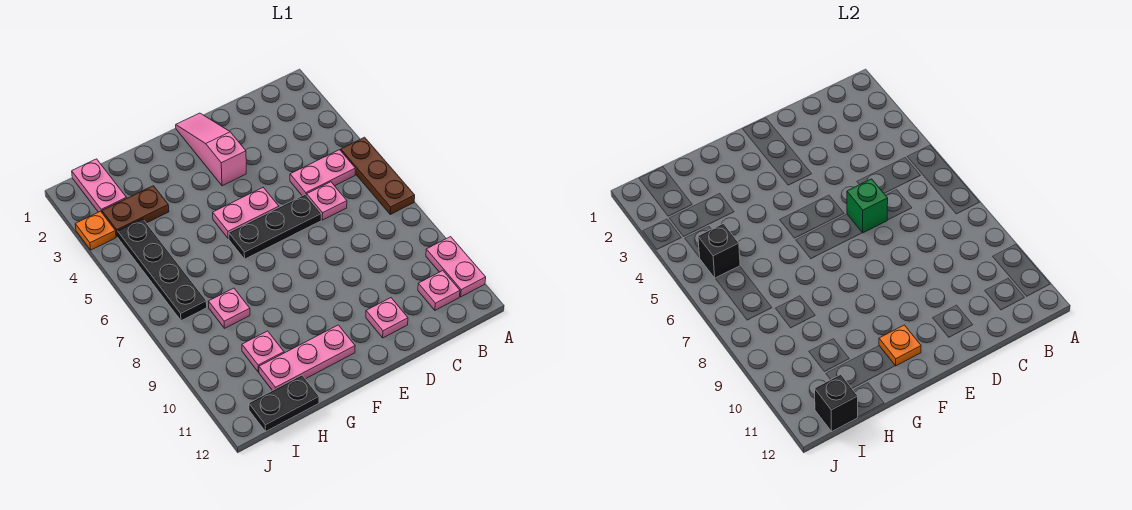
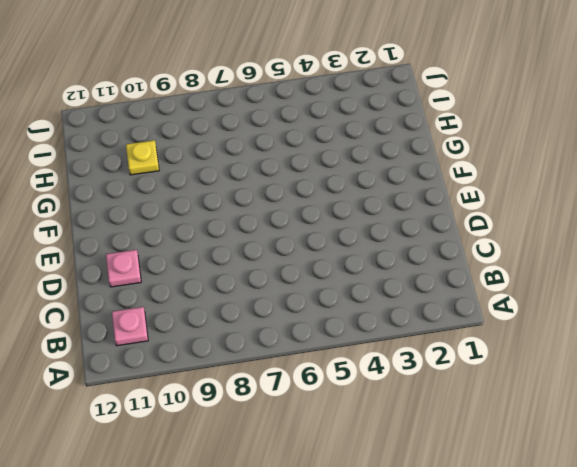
yellow plate H10 level 1 -> pink plate H10 level 1
none -> brown plate A5:A7 level 1
none -> pink plate A10:A11 level 1
none -> pink plate B5:C5 level 1

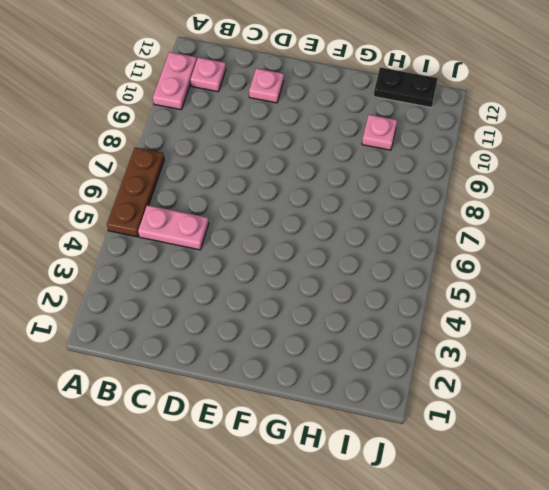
none -> pink plate C6 level 1
none -> black plate D6:F6 level 1
none -> pink slope E1:E3 level 1 top 3

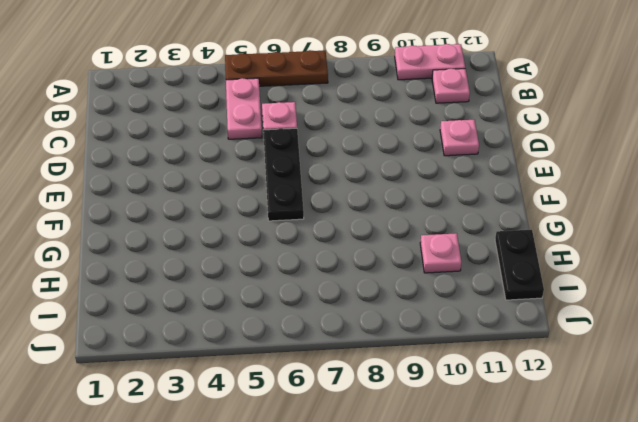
none -> pink slope E1:E3 level 1 top 3
none -> pink plate E5:F5 level 1
none -> pink plate F11:H11 level 1

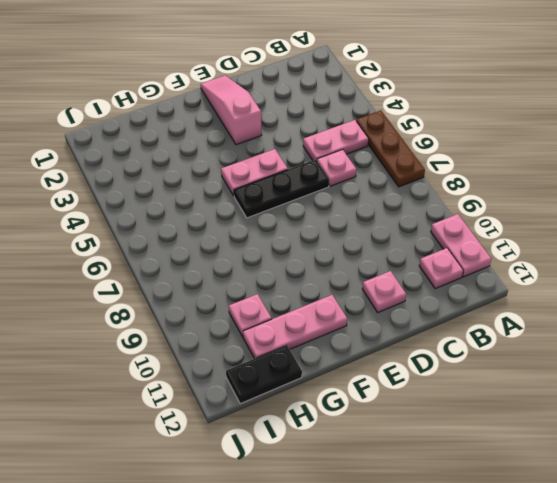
none -> brown plate H3:I3 level 1
none -> pink plate H8 level 1
none -> pink plate I1:I2 level 1

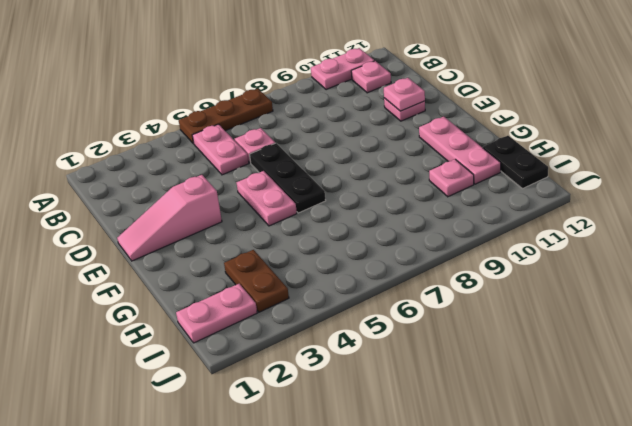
pink plate D11 level 2 -> pink plate H8 level 1
none -> black plate I4:I7 level 1
none -> orange plate J3 level 1
none -> green brick D6 level 2

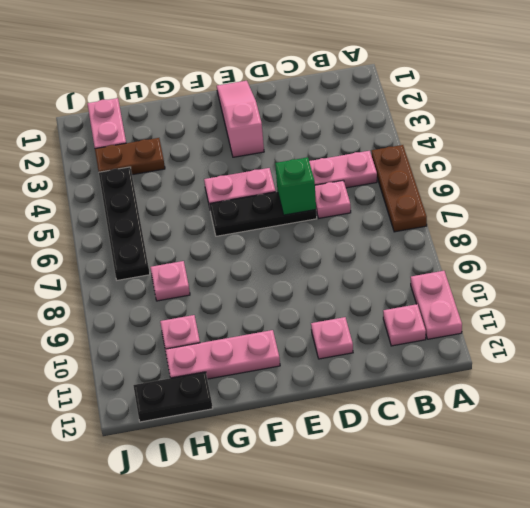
none -> orange plate J3 level 1
none -> orange plate F11 level 2
none -> black brick I5 level 2

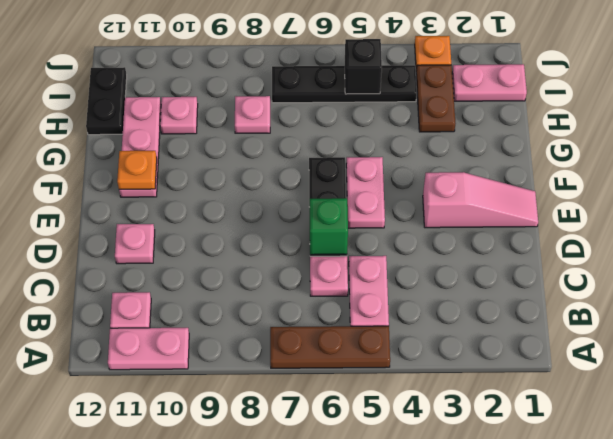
none -> black brick I12 level 2

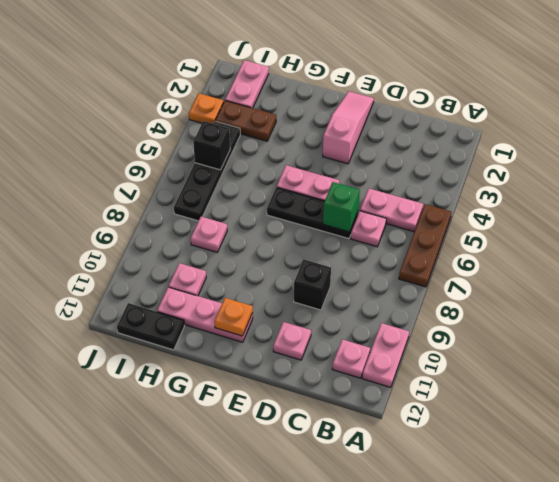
black brick D9 level 1 -> black brick I12 level 2

